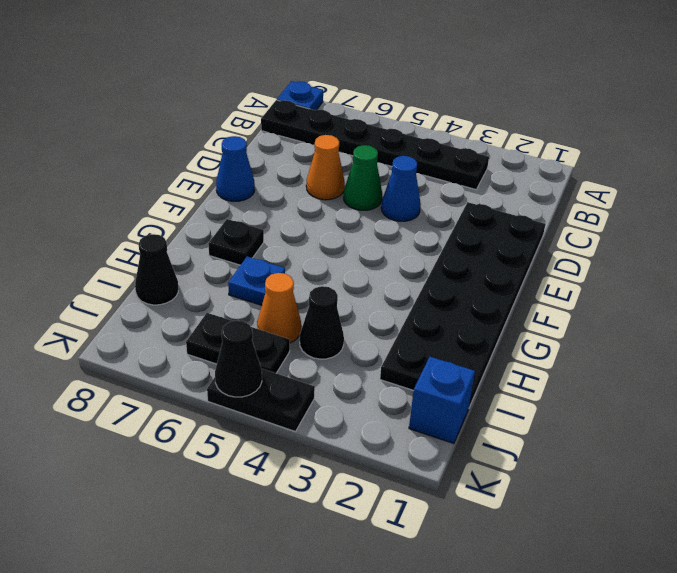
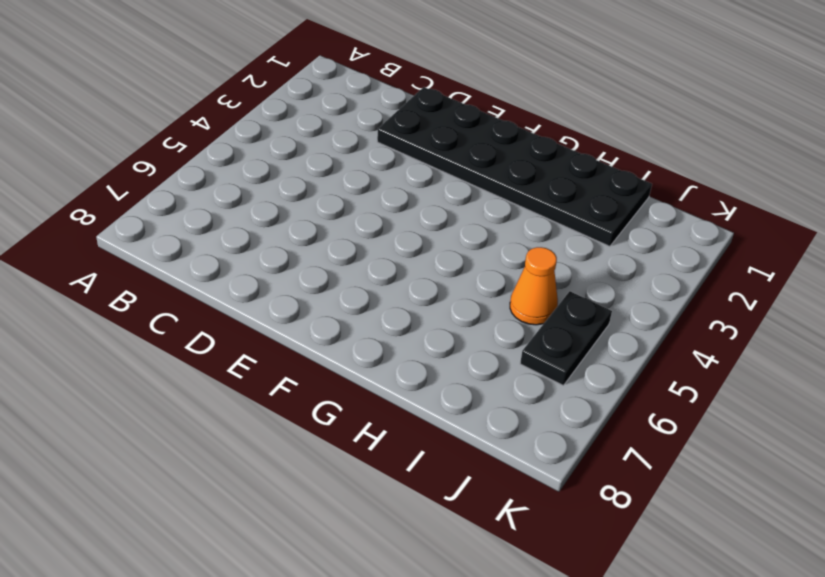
none -> blue plate A8 level 1
none -> black plate B3:B8 level 1
none -> blue cone D4 level 1

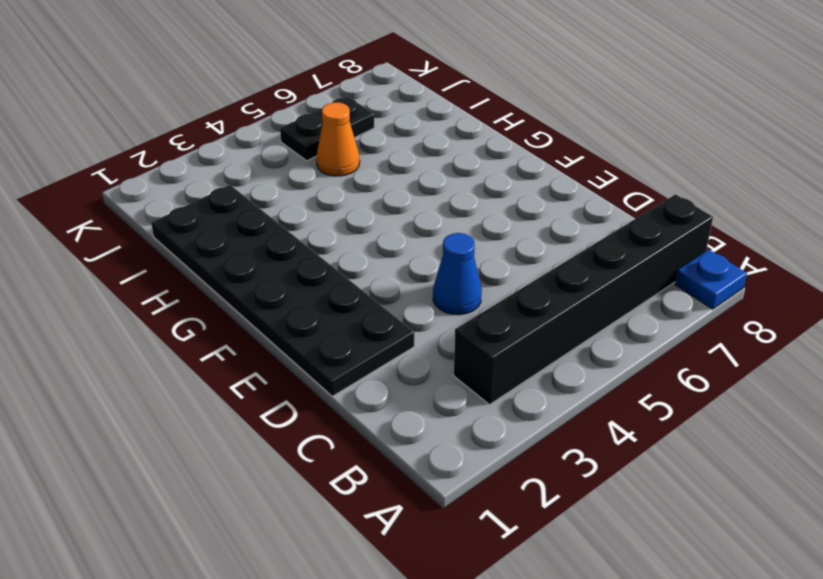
black brick B3:B8 level 1 -> black plate B3:B8 level 1
none -> green cone D5 level 1
none -> orange cone D6 level 1
none -> blue cone E8 level 1

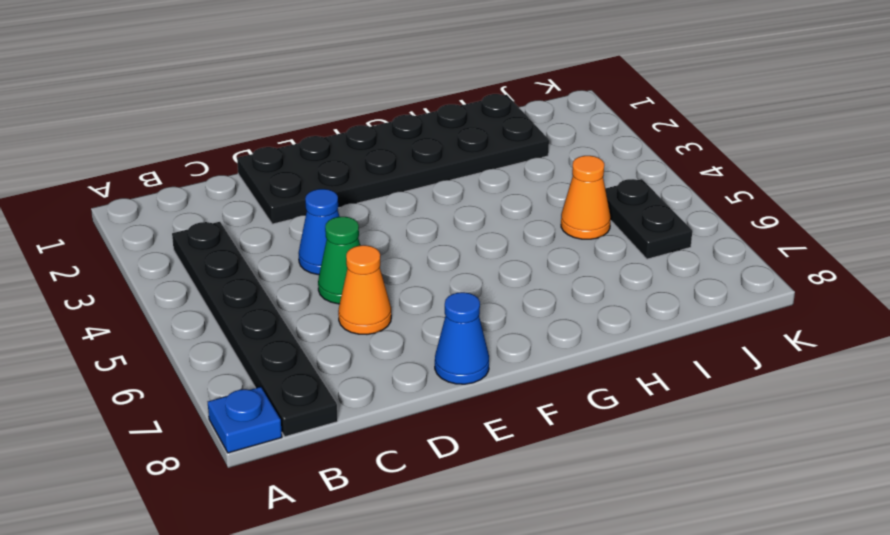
none -> black plate G7 level 1
none -> blue plate H6 level 1
none -> black cone I4 level 1

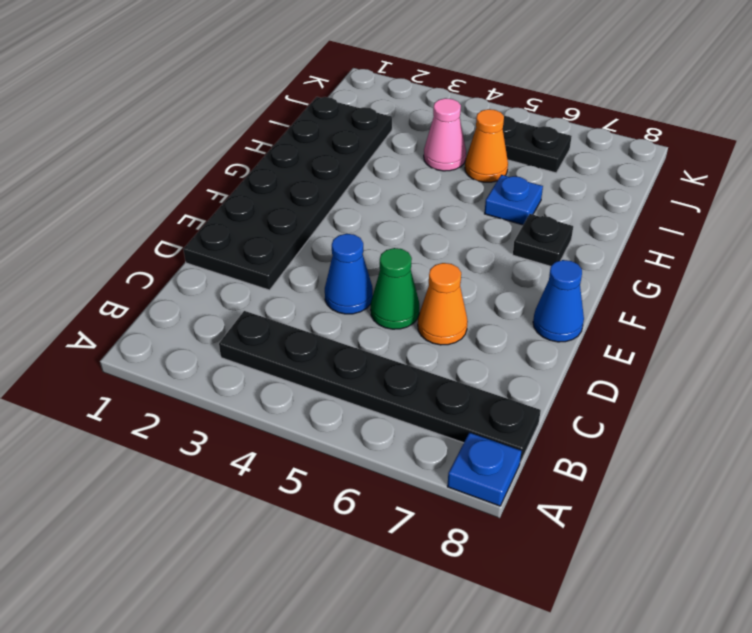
pink cone I4 level 1 -> black cone I4 level 1
none -> black cone I8 level 1
none -> blue brick J1 level 1
none -> black plate K4:K5 level 1

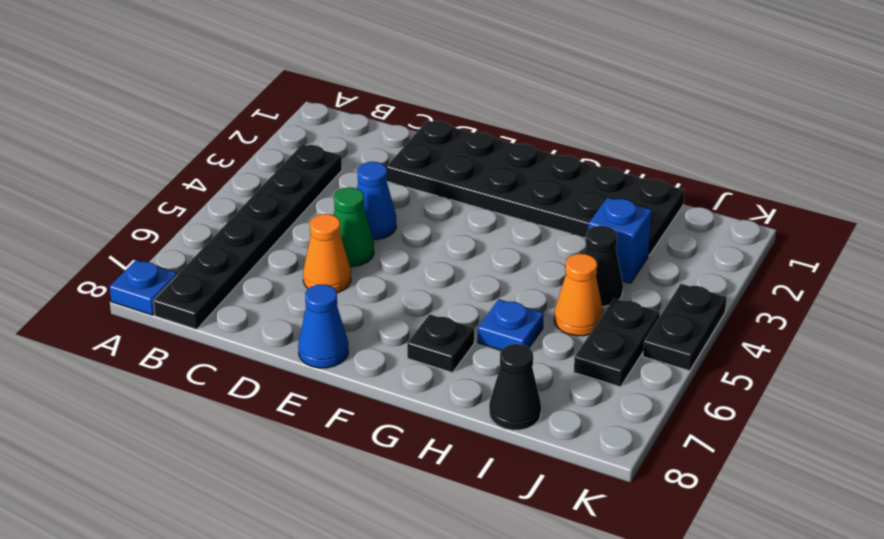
blue brick I3 level 1 -> blue brick J1 level 1
none -> black cone K5 level 2

